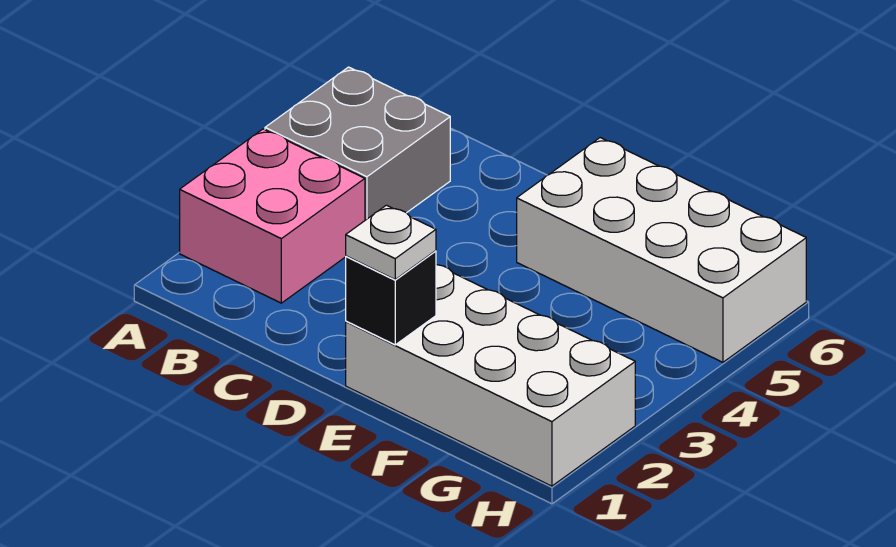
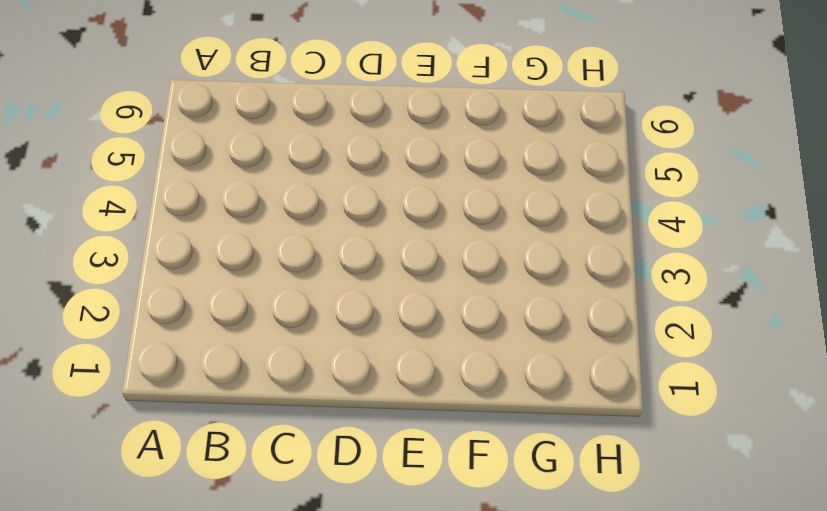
none -> pink brick A2:B3 level 1
none -> grey brick A4:B5 level 1

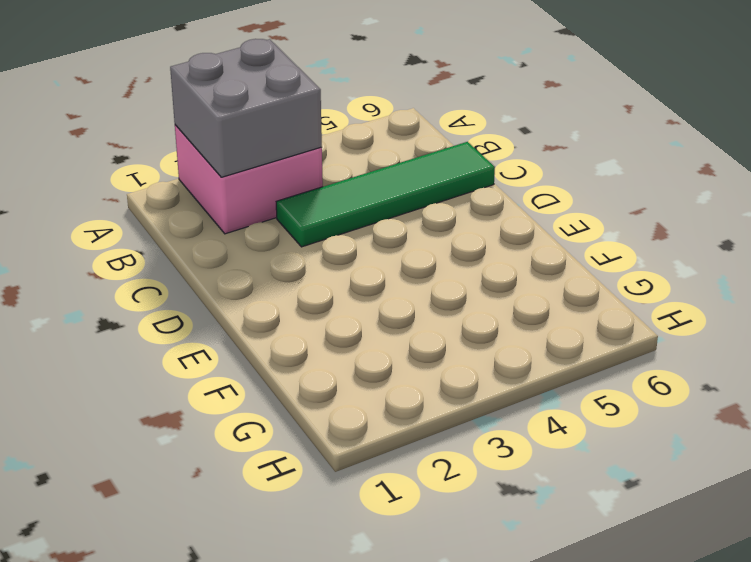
grey brick A2:B3 level 2 -> grey brick A4:B5 level 1
green tile C3:C6 level 1 -> none
none -> white brick E1:H2 level 1
none -> white brick E5:H6 level 1

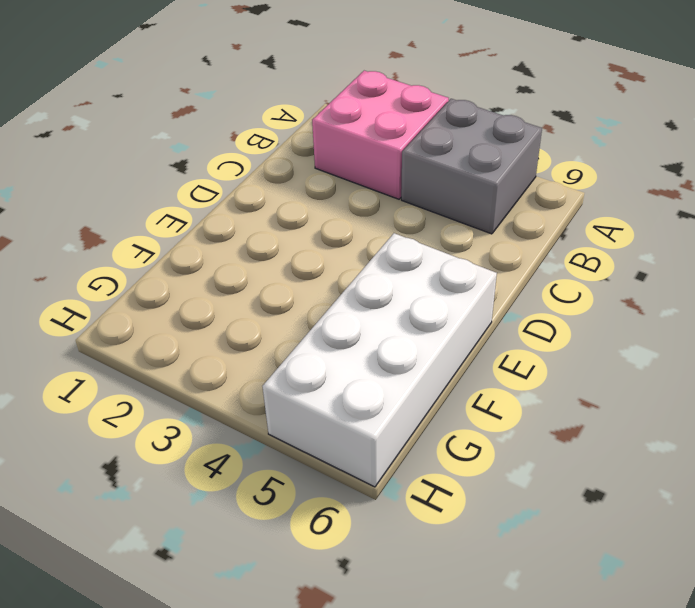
none -> white brick E1:H2 level 1
none -> black brick E1 level 2

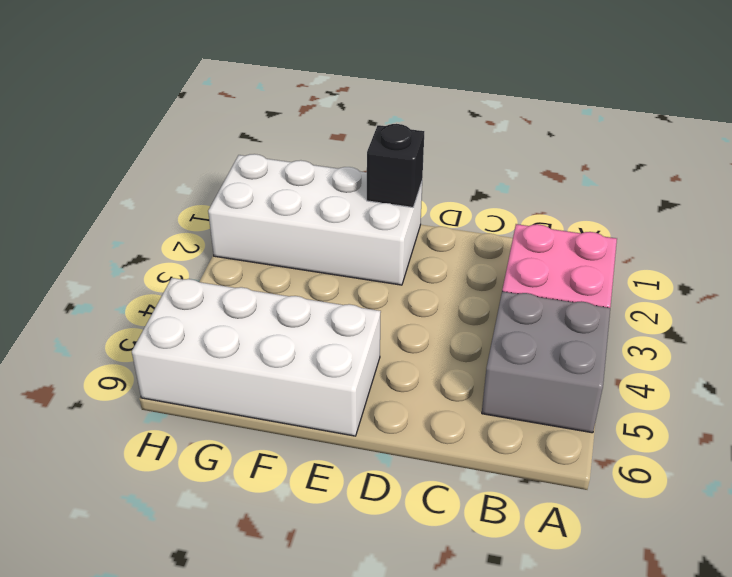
none -> white plate E1 level 3

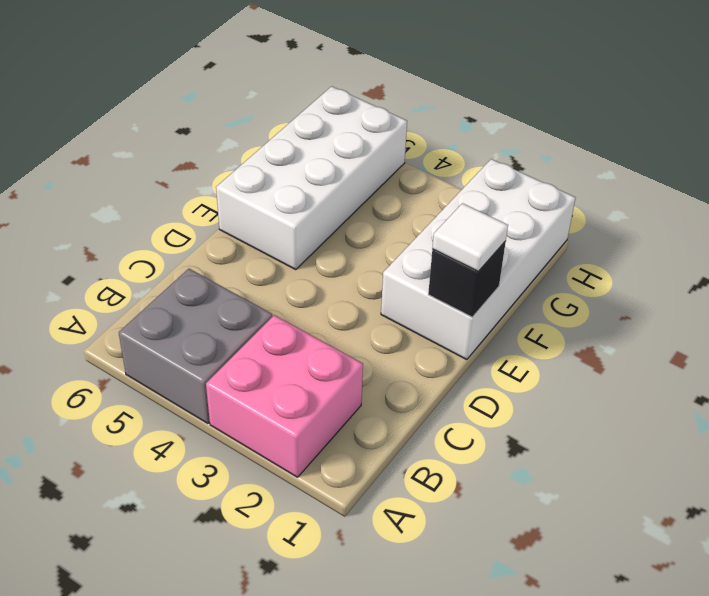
white tile E1 level 3 -> white plate E1 level 3

